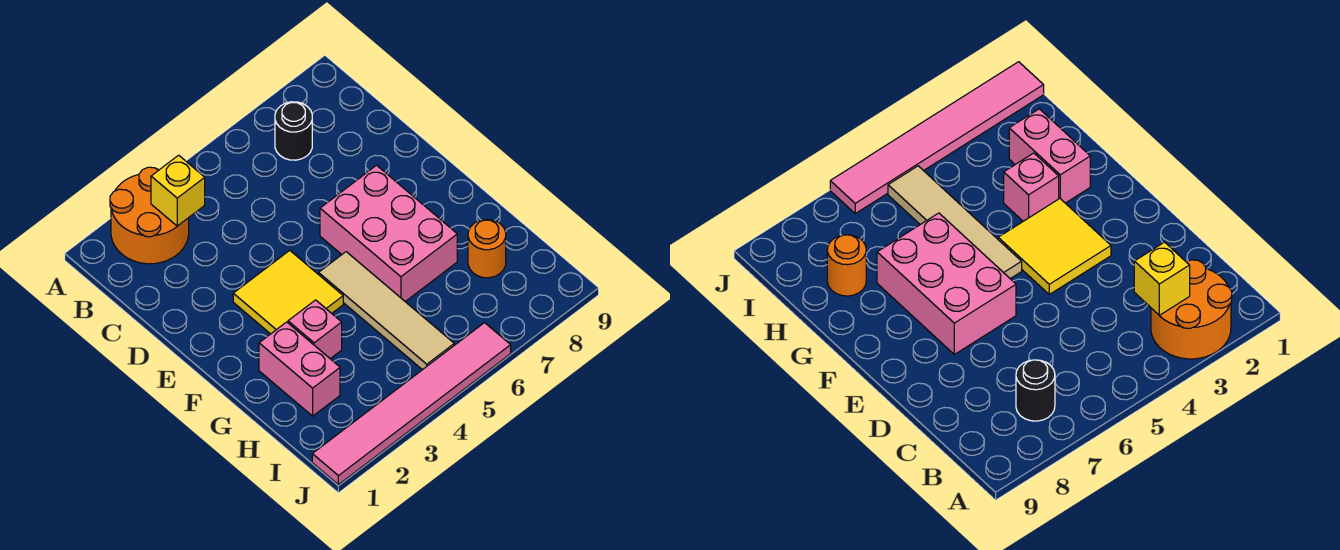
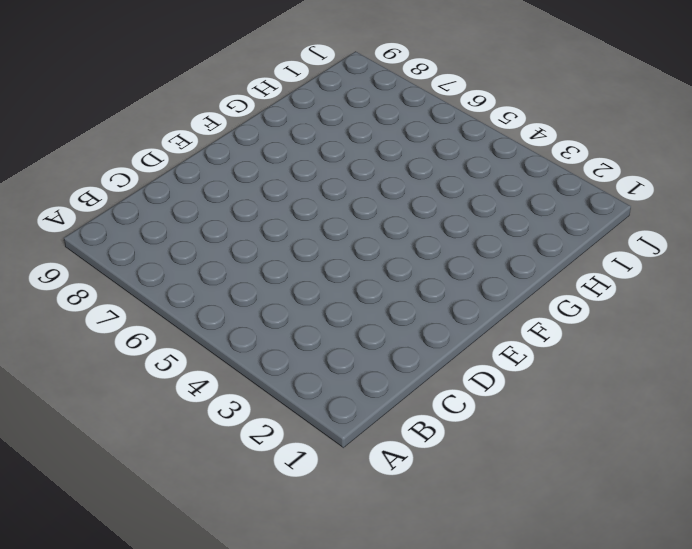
none -> orange round brick A2:B3 level 1
none -> black round brick B7 level 1

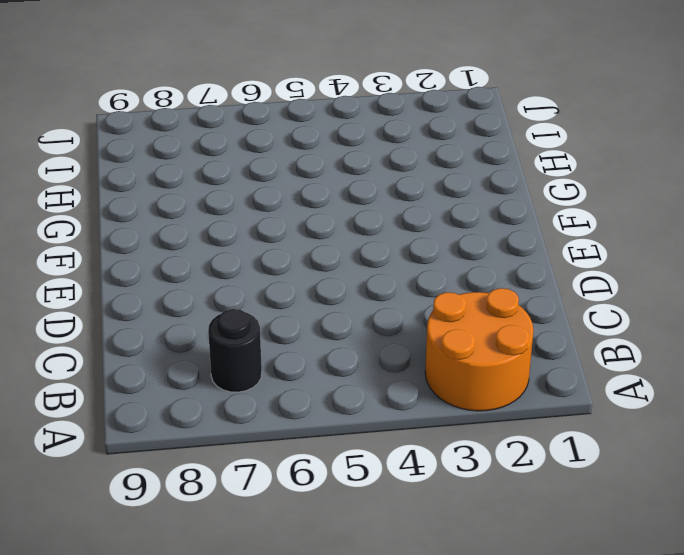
none -> yellow tile E3:F4 level 1
none -> pink brick E6:G7 level 1

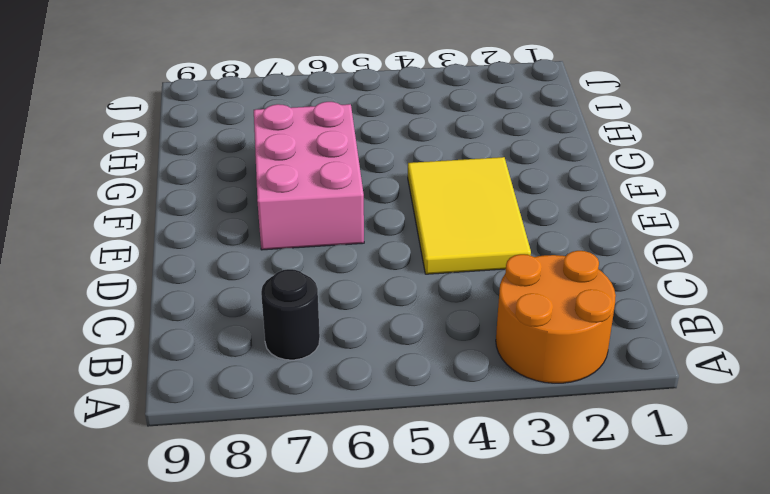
yellow tile D3:F4 level 1 -> yellow tile E3:F4 level 1
none -> tan tile F5:I5 level 1
none -> pink brick G2:H2 level 1

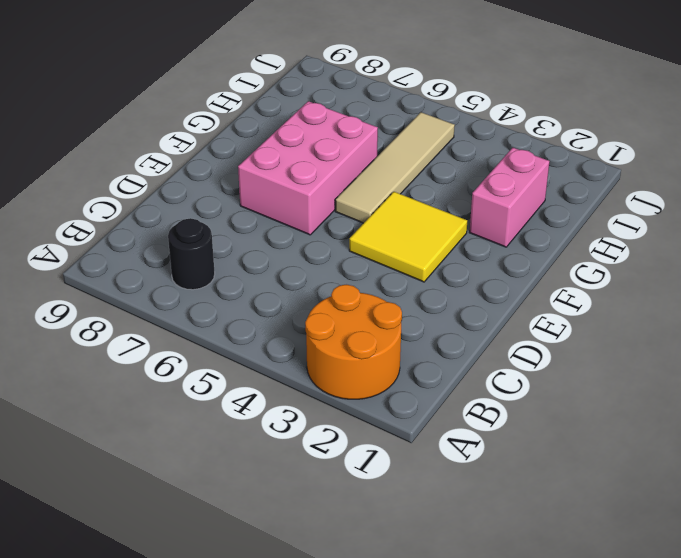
none -> pink brick G3 level 1
none -> orange round brick H8 level 1

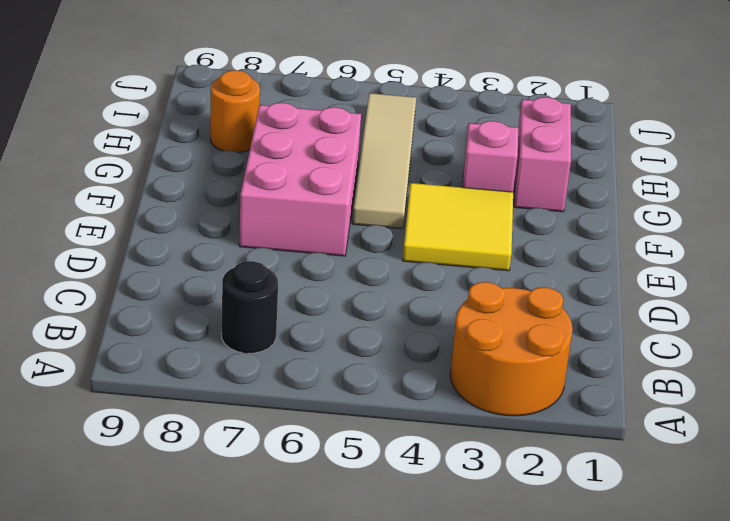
none -> pink tile J1:J6 level 1
none -> yellow brick B3 level 2

